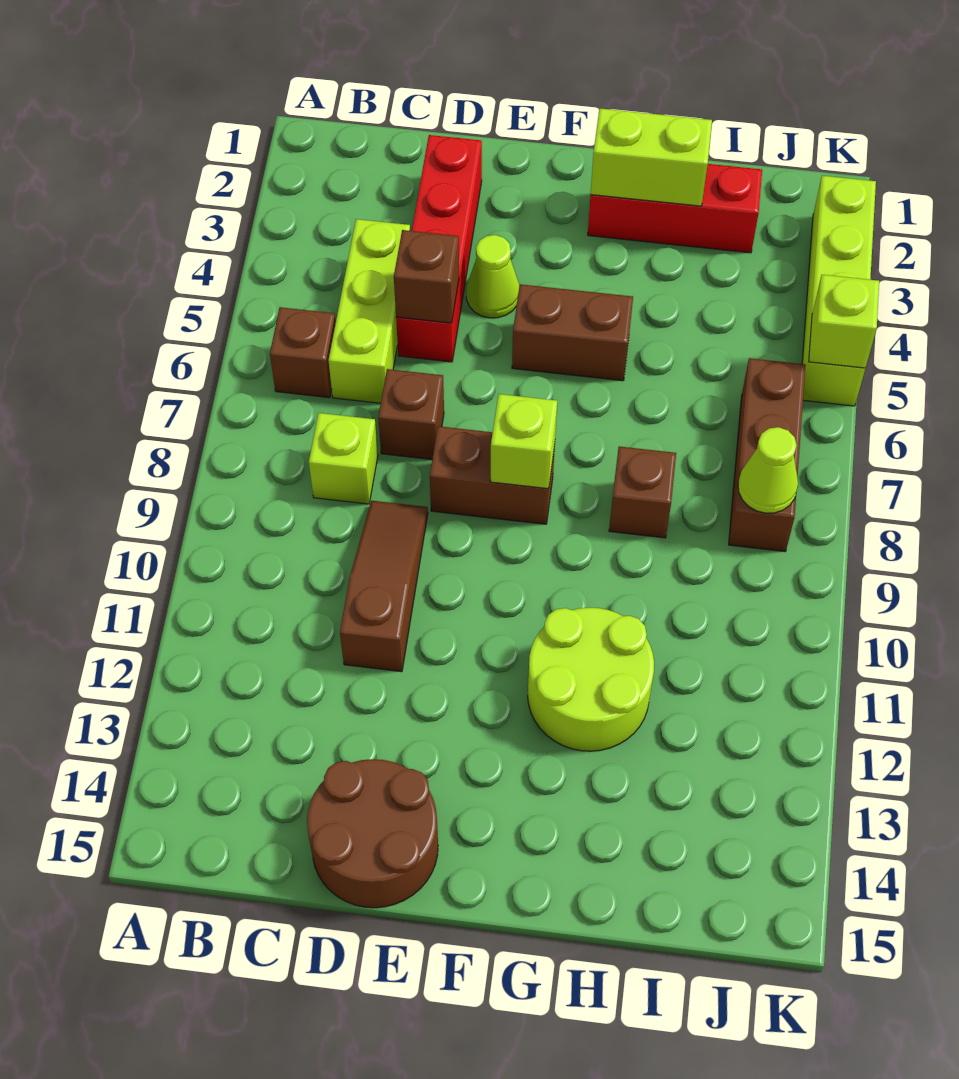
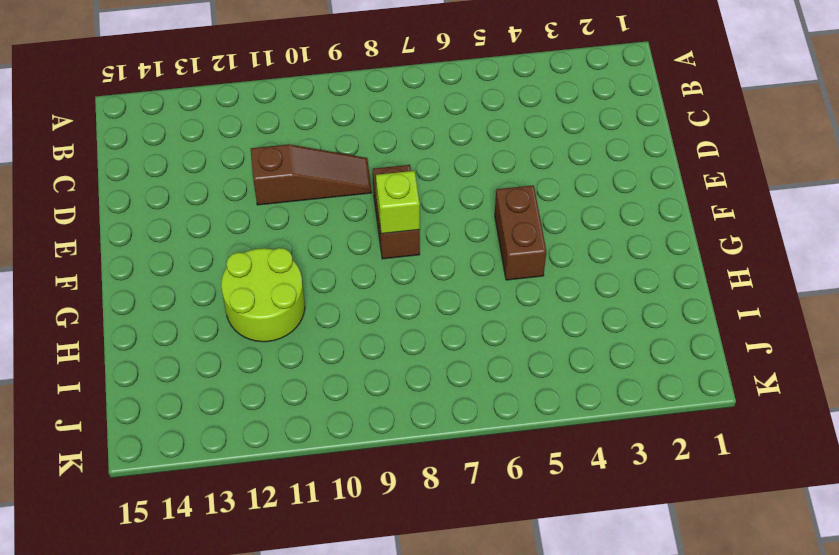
none -> brown brick B6 level 1
none -> lime brick C4:C6 level 1
none -> lime brick C8 level 1

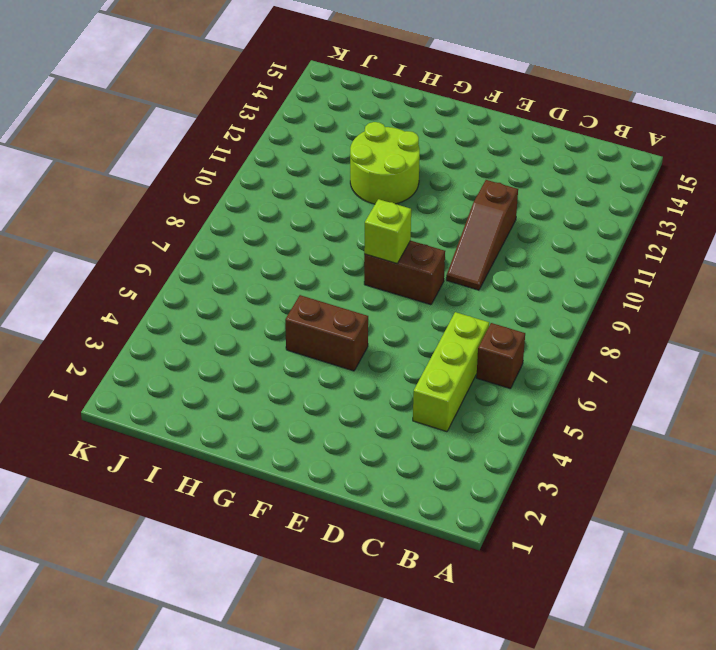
none -> lime brick C8 level 1
none -> red brick D2:D5 level 1
none -> brown brick D7 level 1

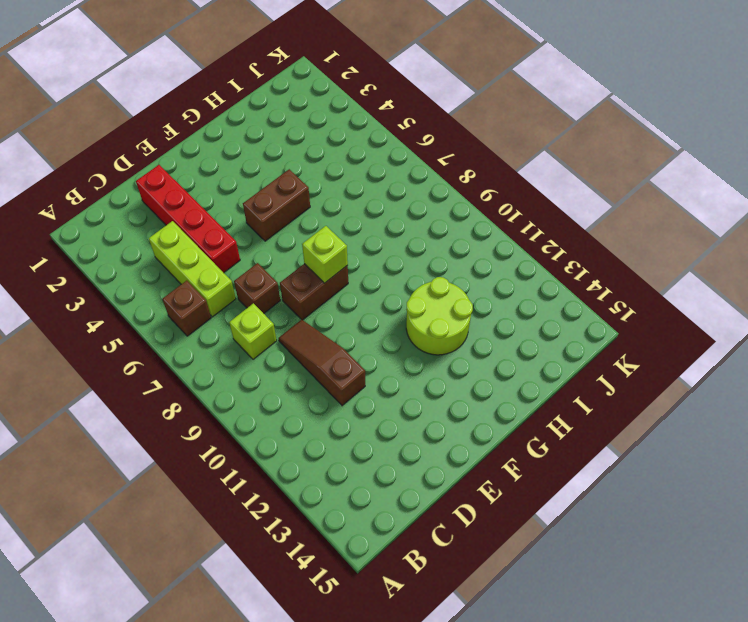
none -> brown round brick D14:E15 level 1
none -> lime cone E4 level 1
none -> red brick G2:I2 level 1

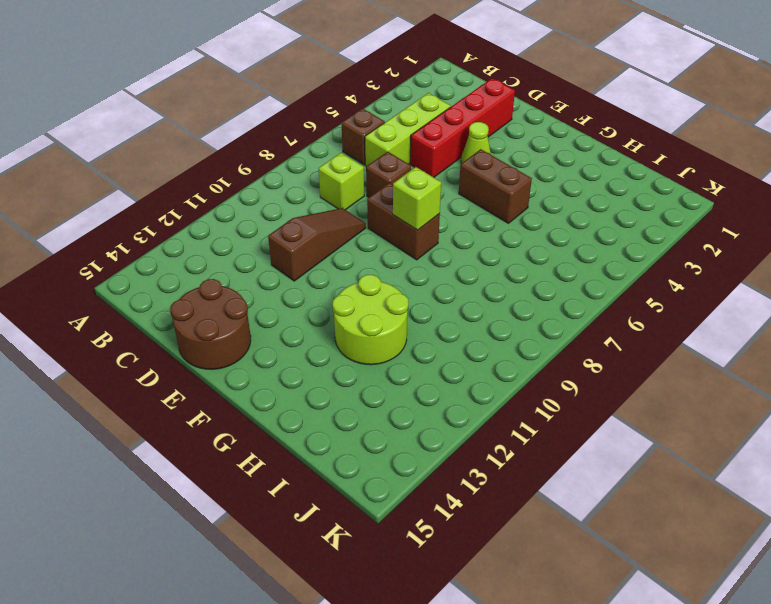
none -> red brick G2:I2 level 1
none -> brown brick H8 level 1
none -> brown brick J6:J8 level 1

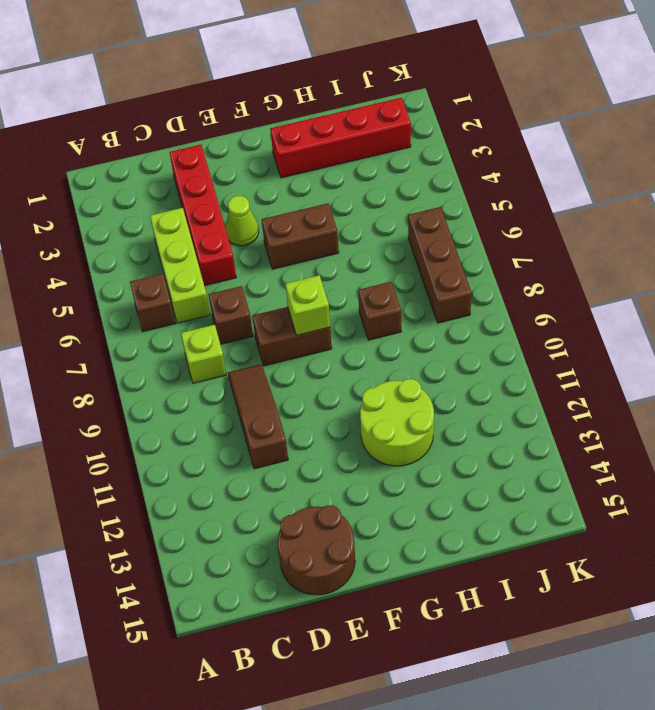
red brick G2:J2 level 1 -> red brick G2:I2 level 1
none -> lime brick K2:K5 level 1
none -> brown brick D5 level 2
none -> lime brick G2:H2 level 2

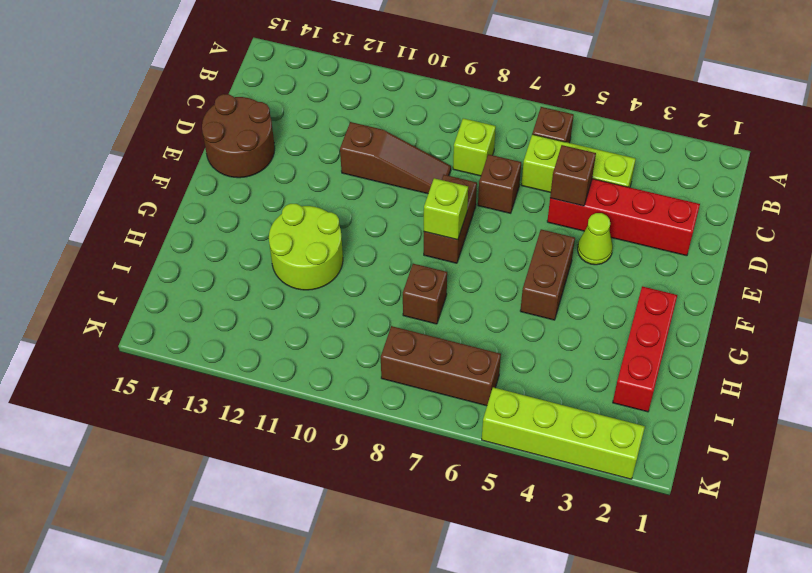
none -> lime brick G2:H2 level 2
none -> lime cone J8 level 2
none -> lime brick K5 level 2

